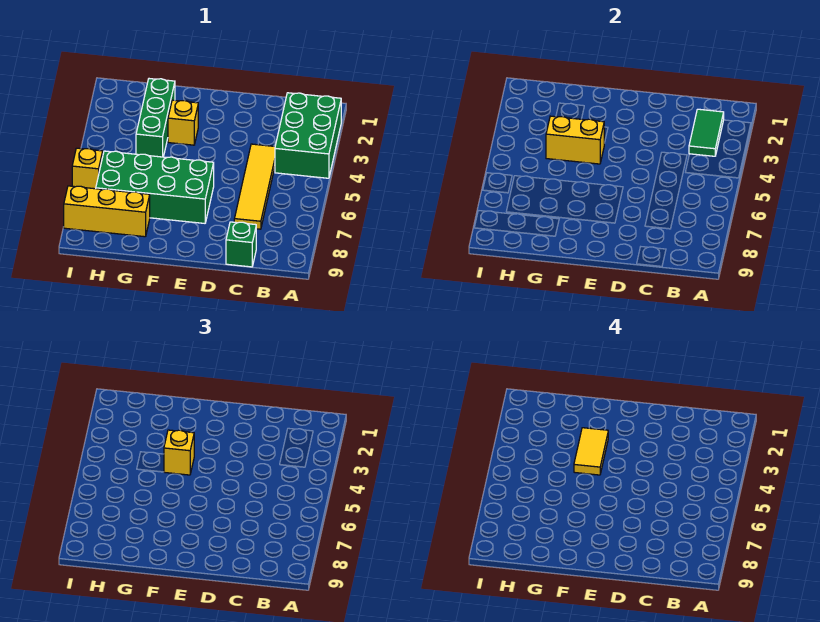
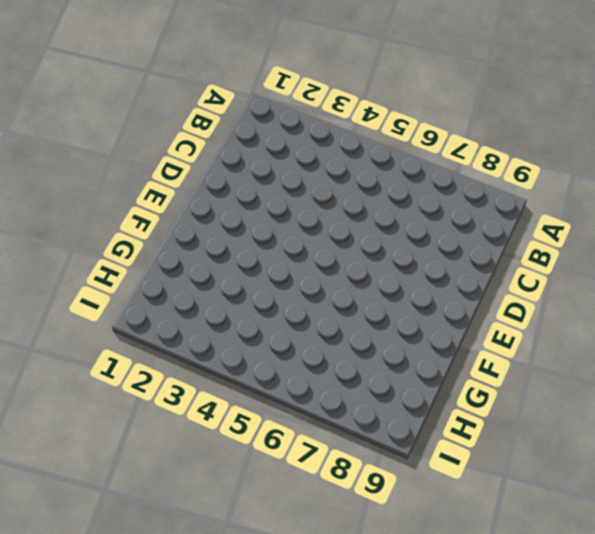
none -> green brick A2:B4 level 1
none -> yellow tile C4:C7 level 1
none -> green brick C9 level 1

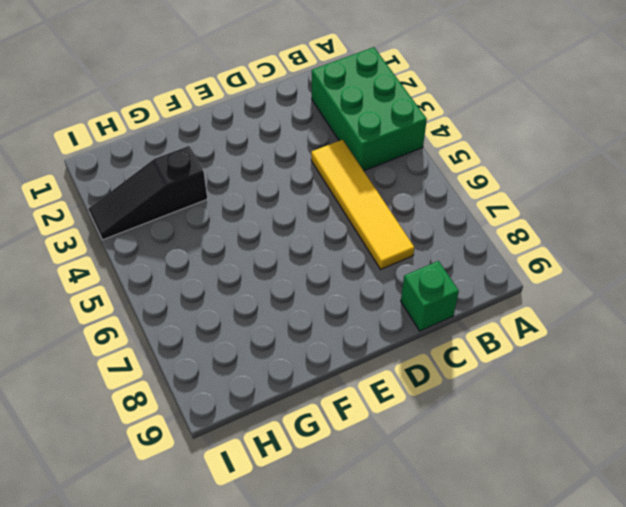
black slope G3:I3 level 1 top G -> green brick G2:G4 level 1
none -> green brick E6:H7 level 1
none -> yellow brick F3 level 1
none -> yellow brick G8:I8 level 1

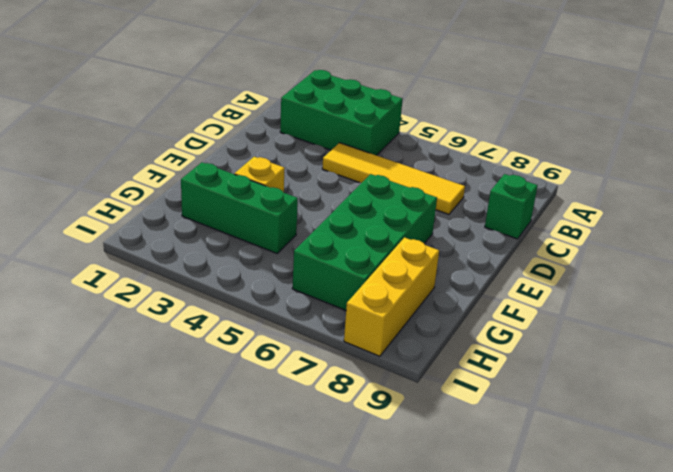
none -> yellow brick I6 level 1
none -> green tile B2:B3 level 2
none -> yellow brick F4:G4 level 2

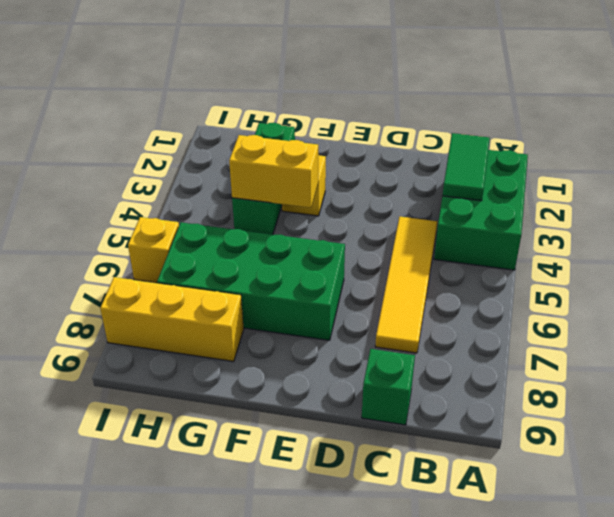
none -> yellow brick F4 level 3
none -> yellow tile F3:F4 level 4

